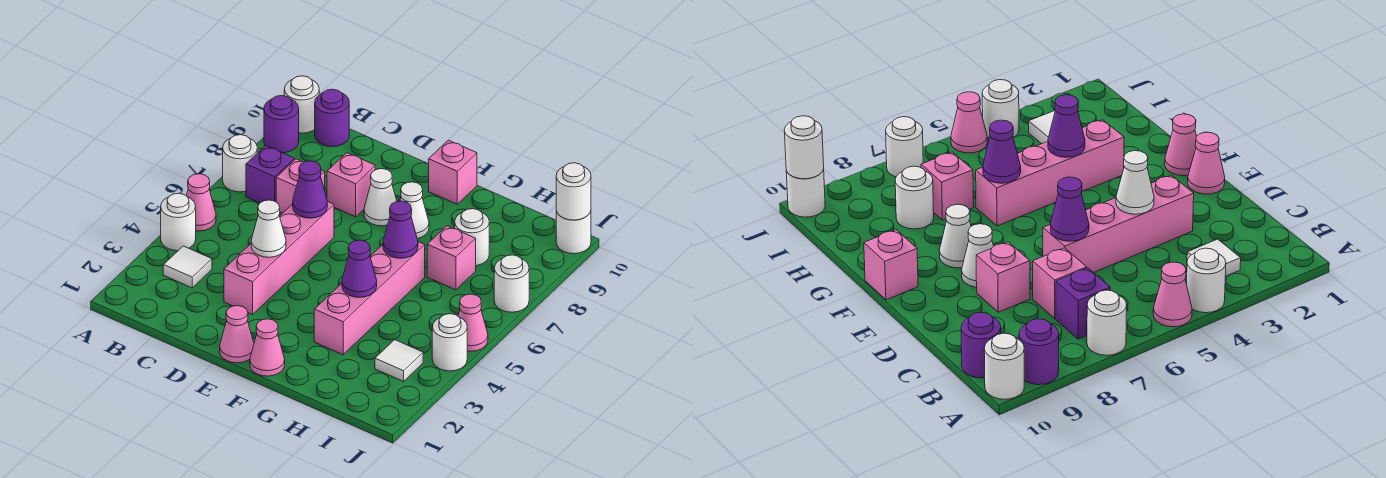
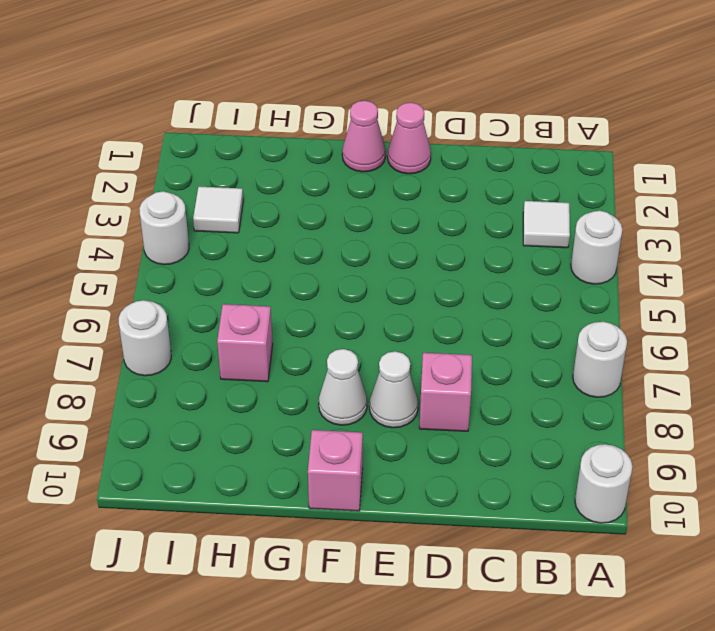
none -> pink cone A5 level 1
none -> purple round brick A9 level 1
none -> purple brick B7 level 1

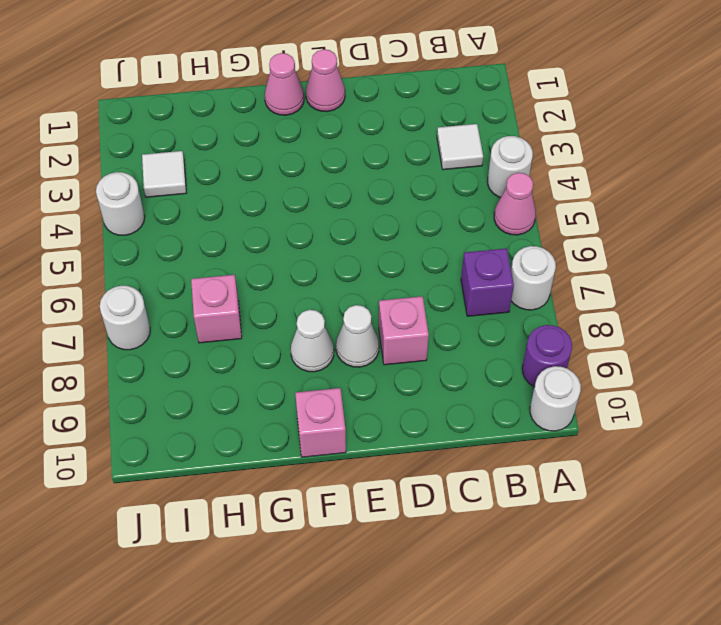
none -> purple round brick B10 level 1
none -> pink brick C7 level 1
none -> pink brick D3:D6 level 1

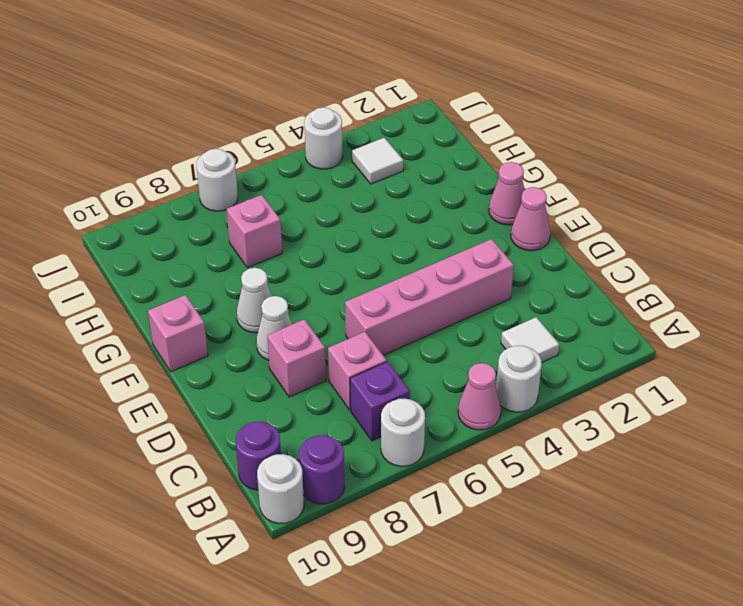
none -> pink brick G3:G6 level 1
none -> white round brick H8 level 1
none -> pink cone J5 level 1

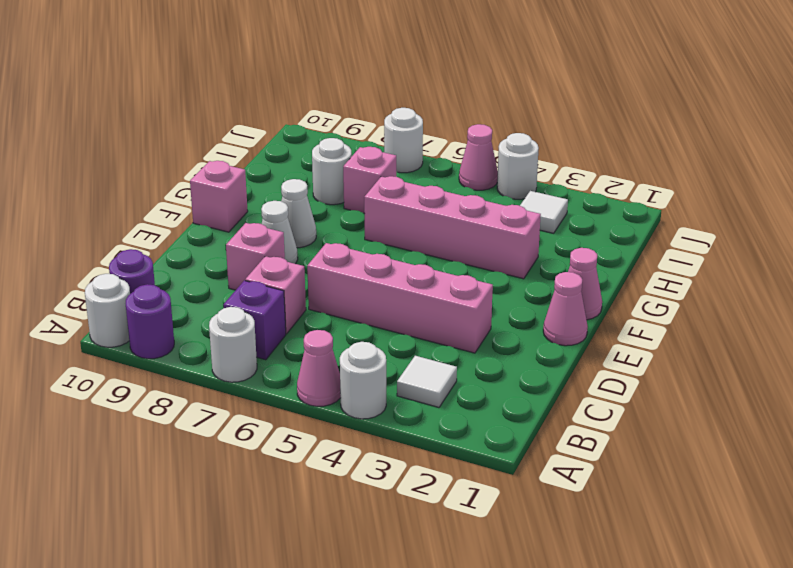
none -> white round brick J10 level 1
none -> white cone D4 level 2
none -> purple cone D6 level 2

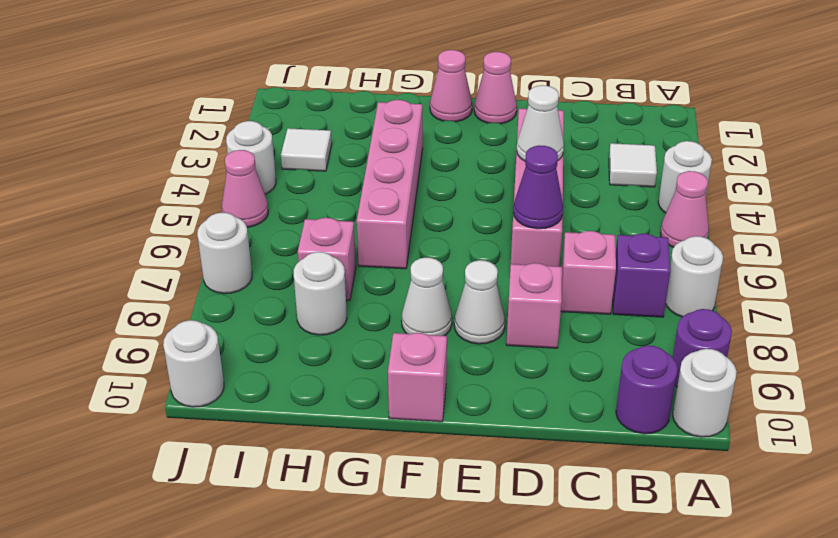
none -> purple cone G4 level 2
none -> purple cone G6 level 2
none -> white round brick J10 level 2

